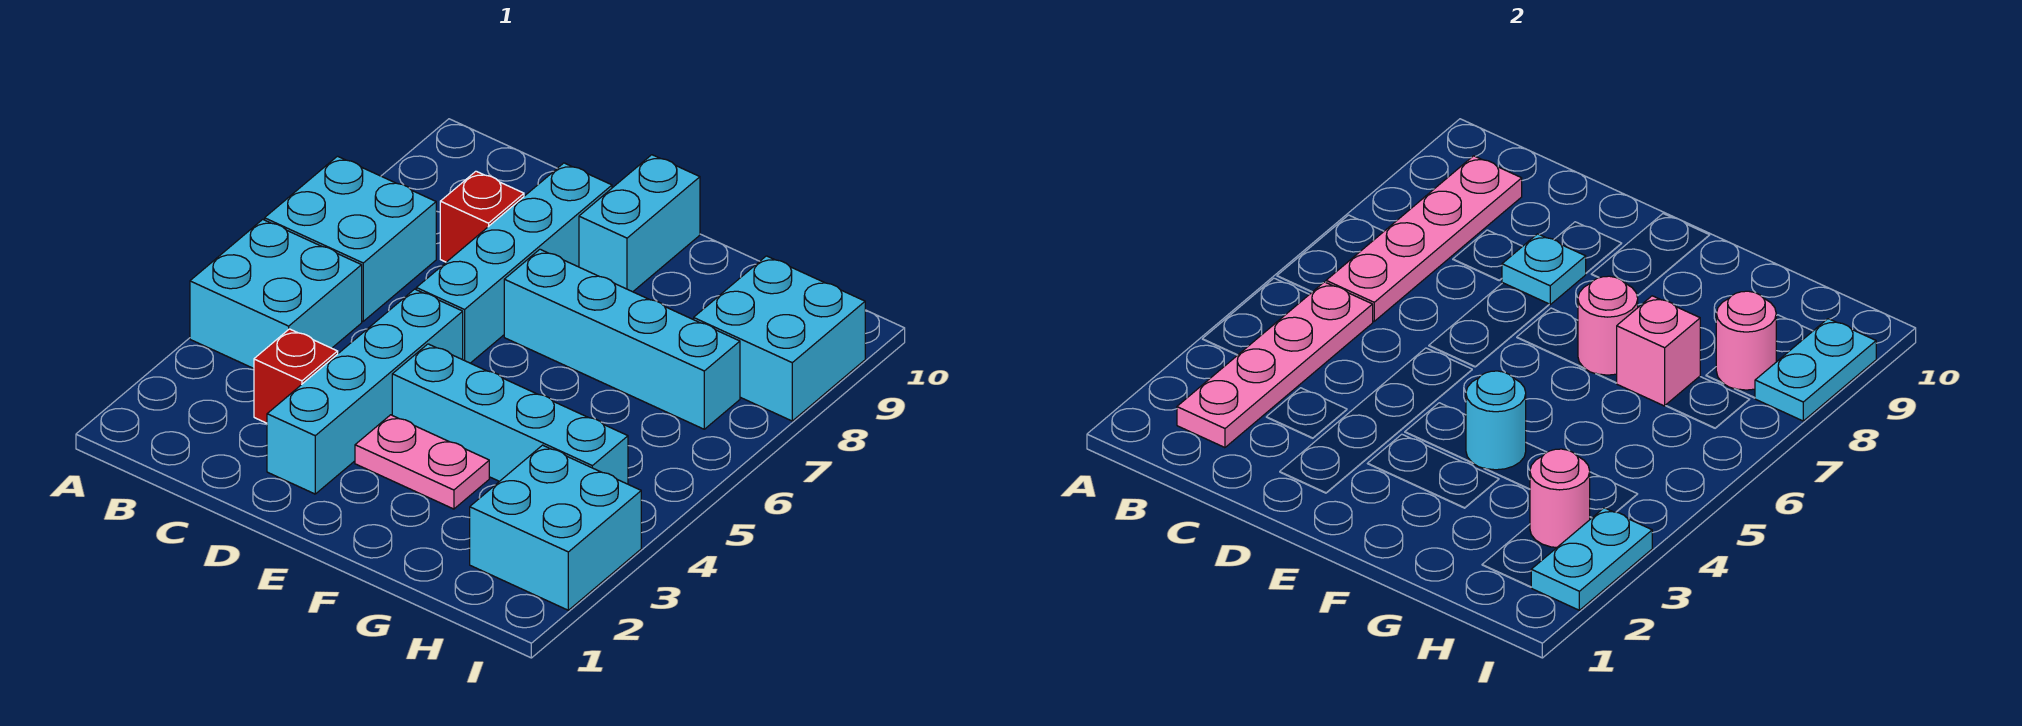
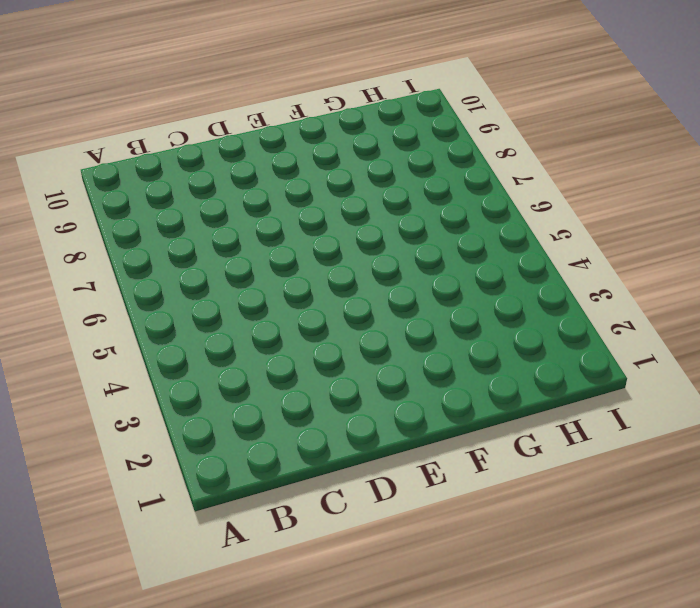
none -> cyan brick A4:B5 level 1
none -> cyan brick A6:B7 level 1
none -> red brick C3 level 1

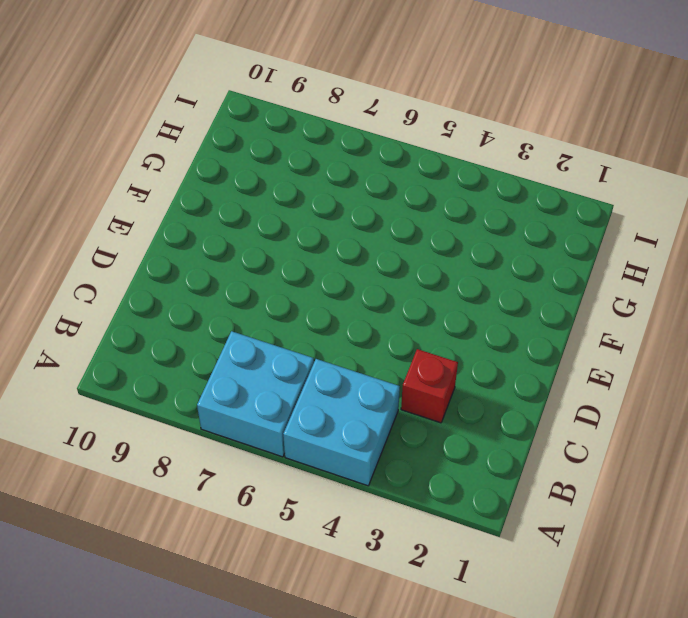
none -> red brick C8 level 1
none -> cyan brick D2:D5 level 1
none -> cyan brick D6:D9 level 1

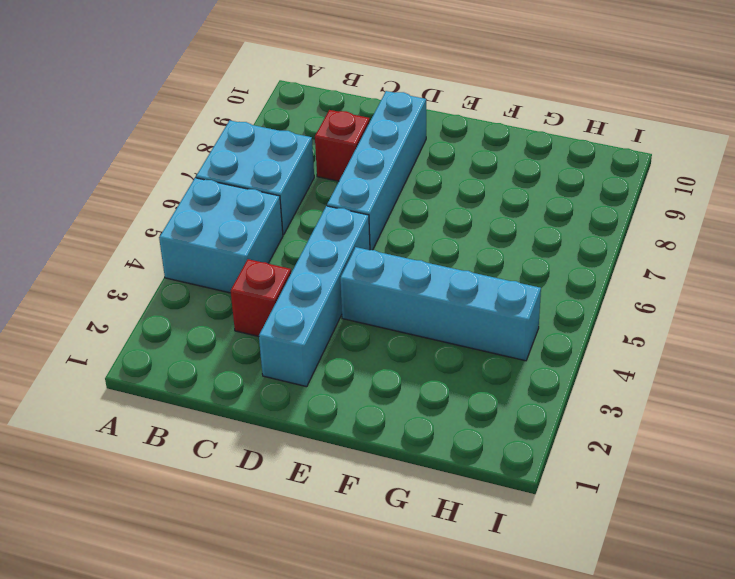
none -> pink plate E3:F3 level 1
none -> cyan brick E7:H7 level 1
none -> cyan brick E9:E10 level 1

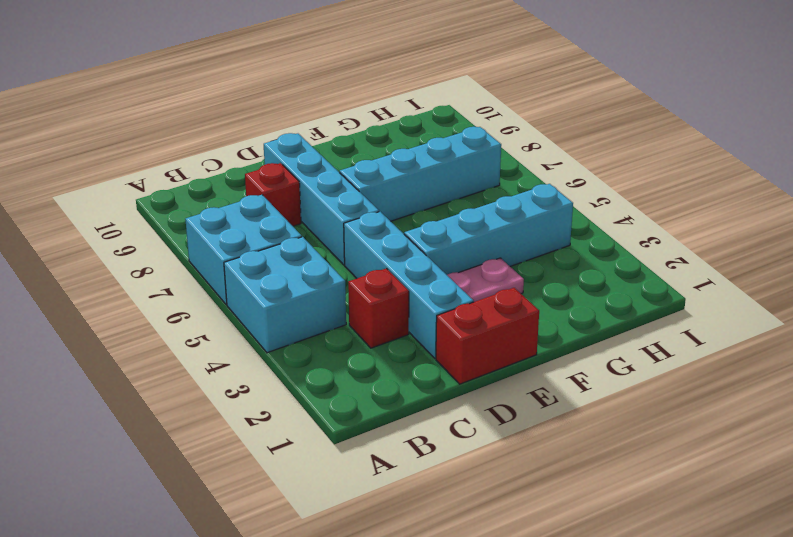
red brick D1:E1 level 1 -> none
none -> cyan brick E9:E10 level 1
none -> cyan brick H2:I3 level 1
none -> cyan brick H8:I9 level 1

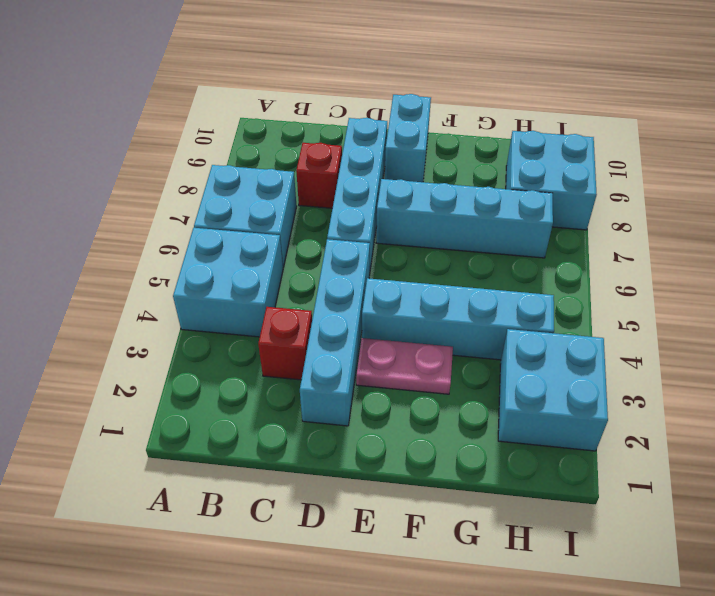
none -> pink plate B2:B5 level 2
none -> pink plate B6:B9 level 2
none -> cyan plate D8 level 2

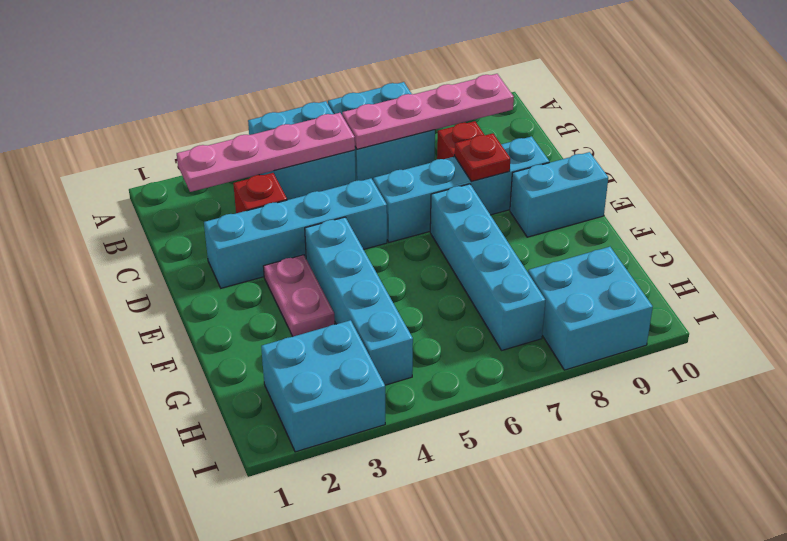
red plate D8 level 2 -> cyan plate D8 level 2
none -> cyan round brick F4 level 2
none -> pink round brick F7 level 2
none -> pink brick G7 level 2

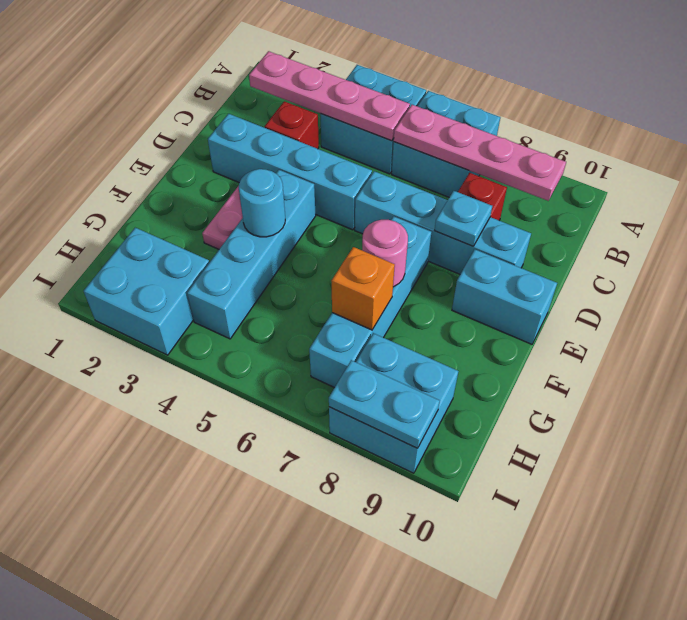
orange brick G7 level 2 -> pink brick G7 level 2
none -> pink round brick H3 level 2
none -> pink round brick H8 level 2
none -> cyan plate I2:I3 level 2

